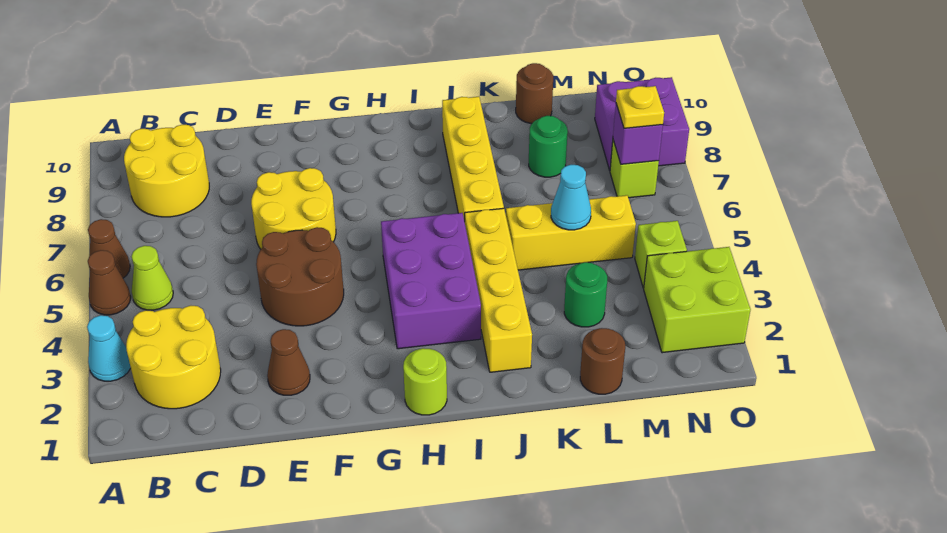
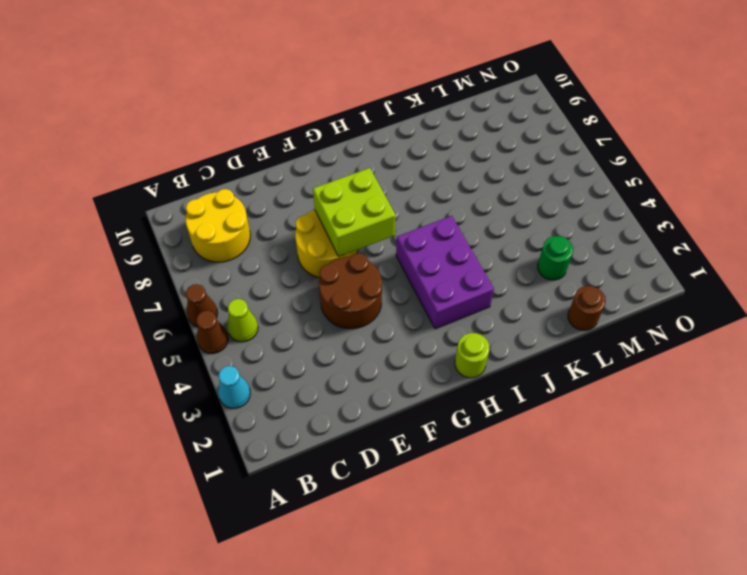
lime brick F6:G7 level 2 -> lime brick N2:O3 level 1
none -> yellow round brick B2:C3 level 1
none -> brown cone E2 level 1
none -> yellow brick J2:J5 level 1

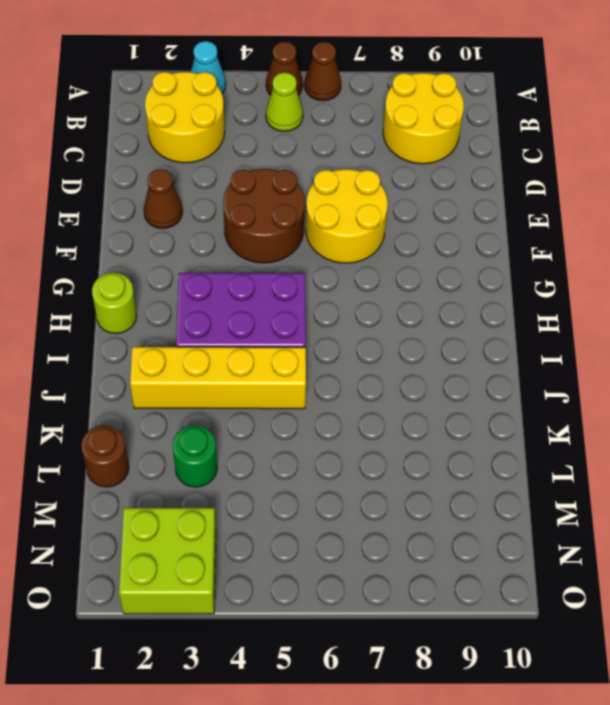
none -> yellow brick J6:J9 level 1
none -> yellow brick K5:M5 level 1
none -> green round brick L8 level 1

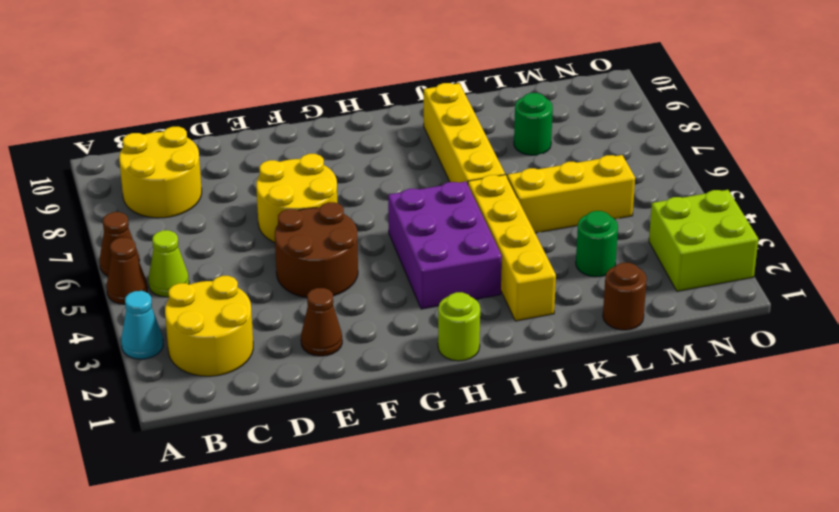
none -> brown round brick L10 level 1
none -> lime brick N4 level 1
none -> lime brick N7 level 1

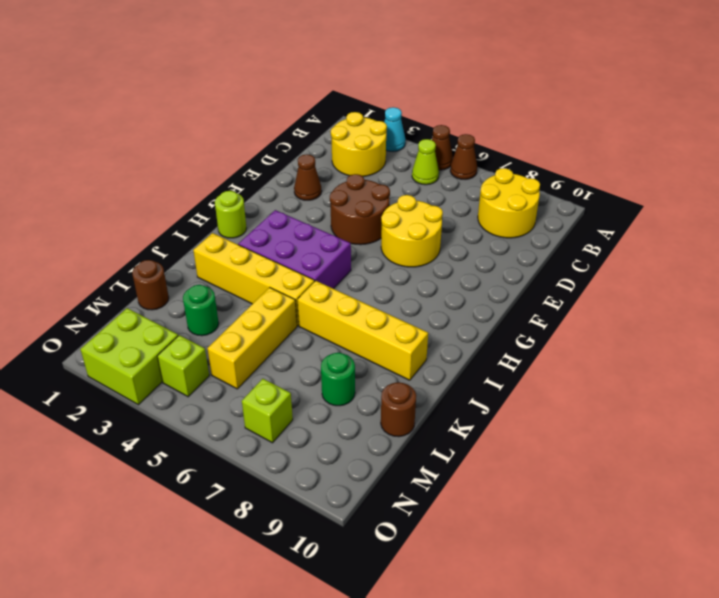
none -> purple brick N8:O9 level 1
none -> cyan cone L5 level 2
none -> purple brick N7 level 2

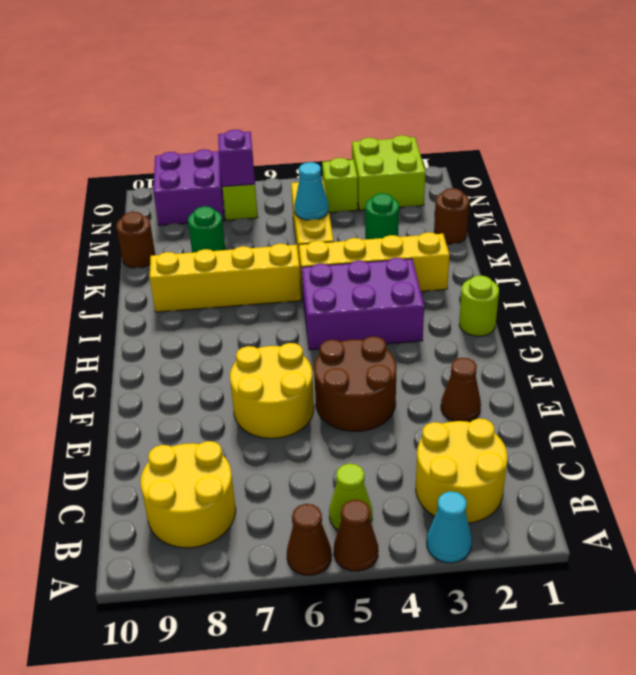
none -> yellow plate N7 level 3

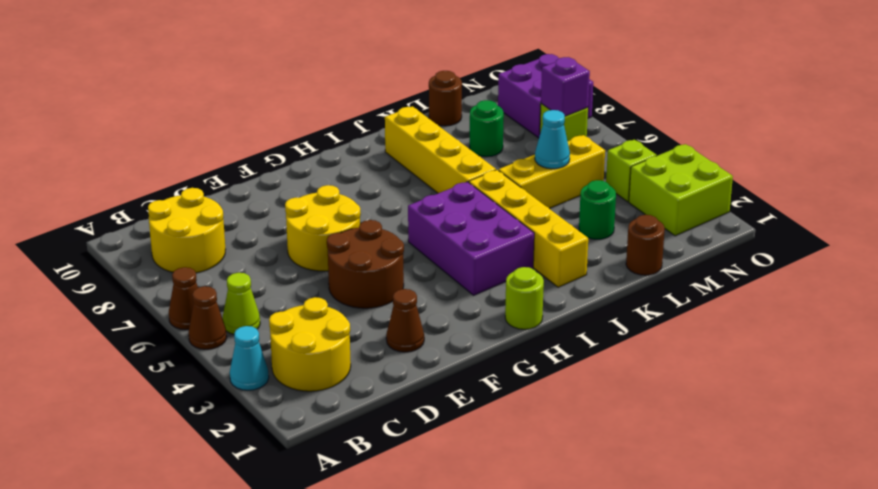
none -> yellow plate N7 level 3

